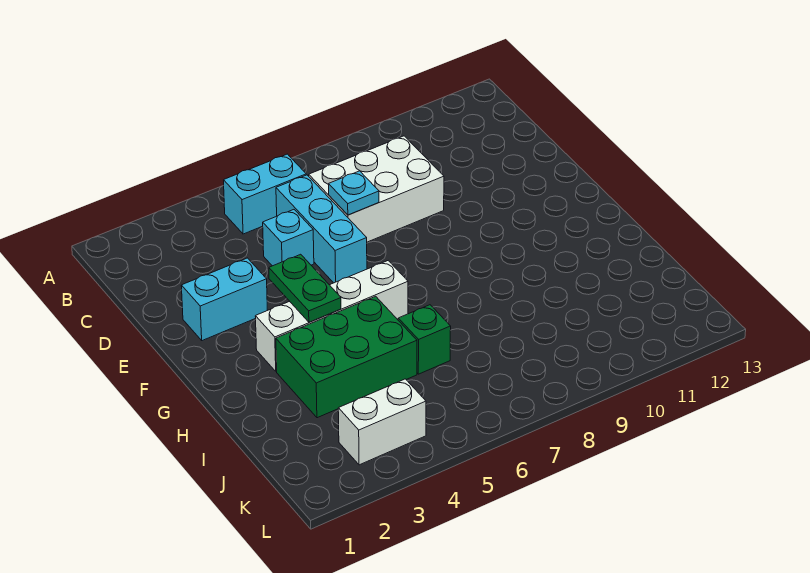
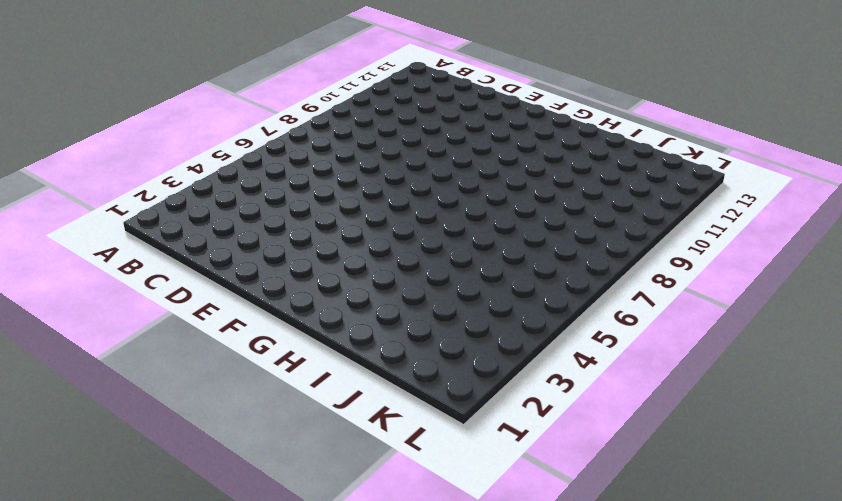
none -> cyan brick B5:B6 level 1
none -> cyan brick C6:E6 level 1

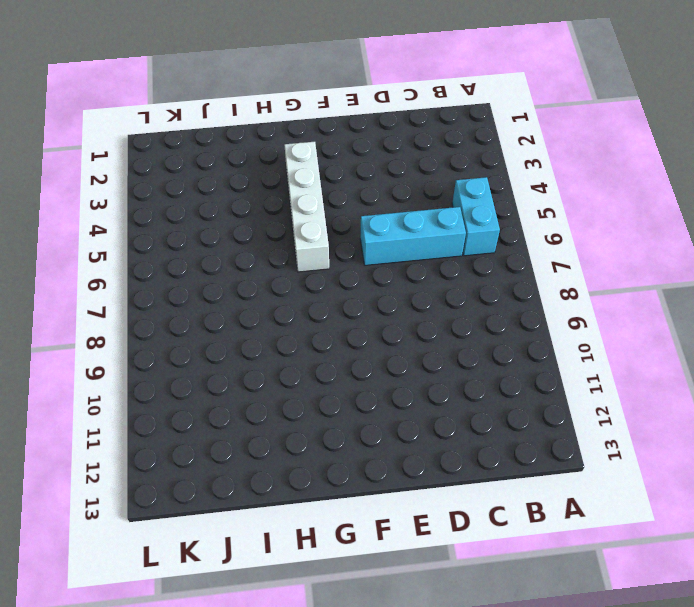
none -> white brick C7:D9 level 1
none -> cyan brick D5 level 1

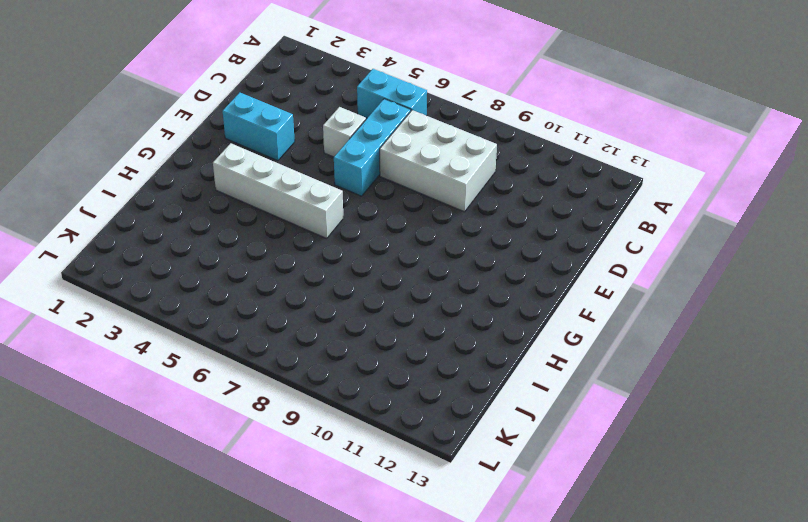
white brick D5 level 1 -> cyan brick D5 level 1
none -> green brick H3:I5 level 1
none -> green brick I6 level 1

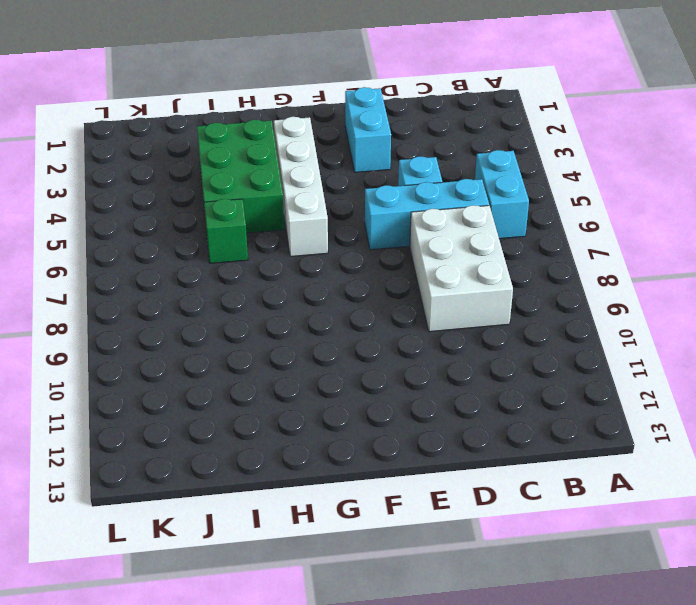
none -> white brick K3:K4 level 1
none -> cyan plate D7 level 2

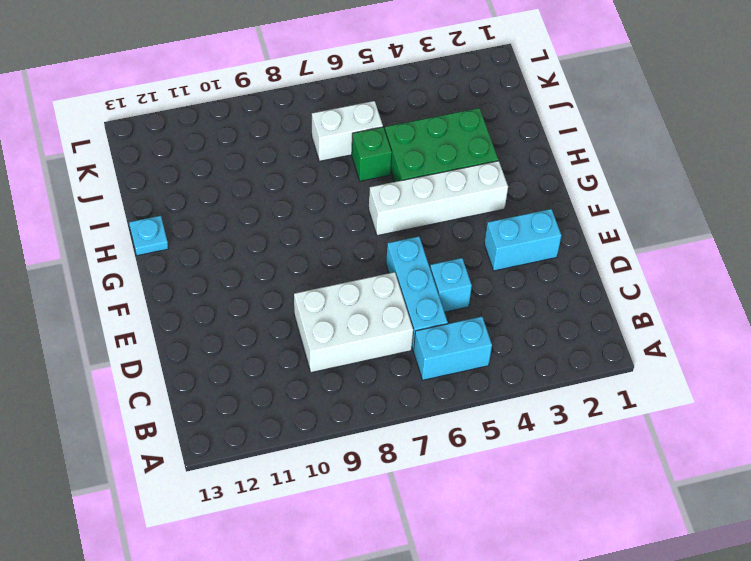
cyan plate H13 level 1 -> cyan plate D7 level 2
white brick J6:J7 level 1 -> white brick K3:K4 level 1
none -> green plate F4:G4 level 2

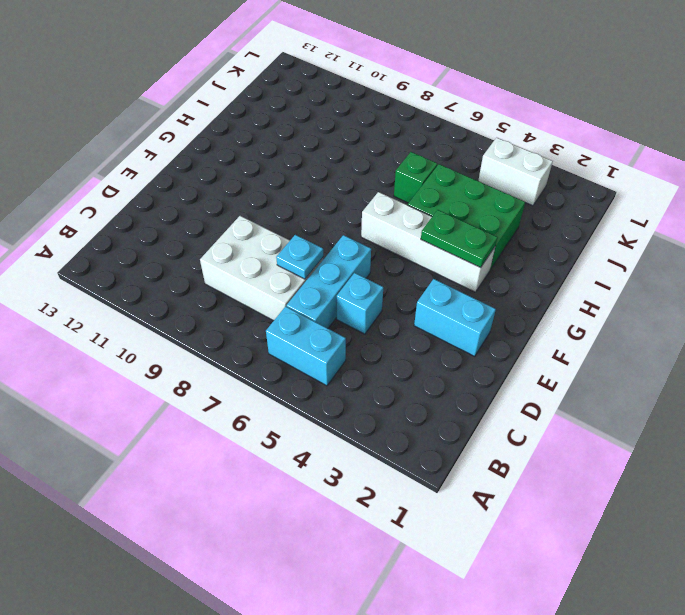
green plate G3:G4 level 2 -> green plate F4:G4 level 2

